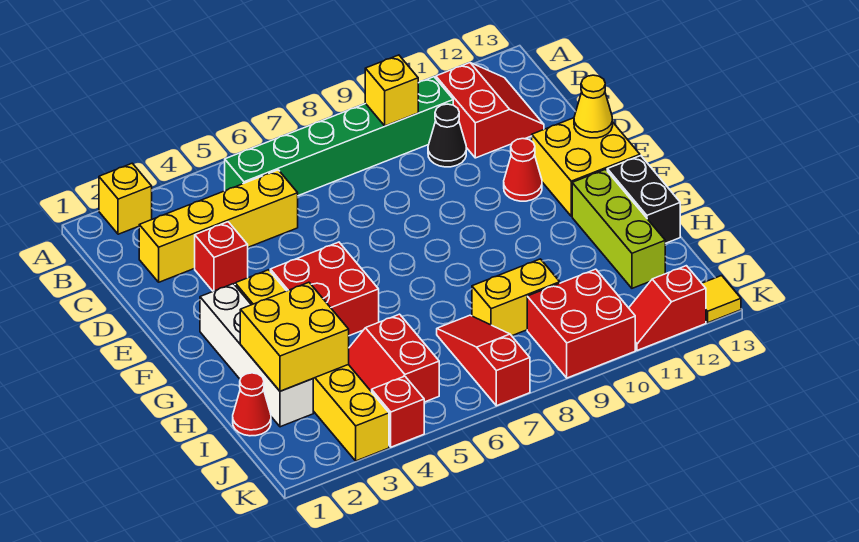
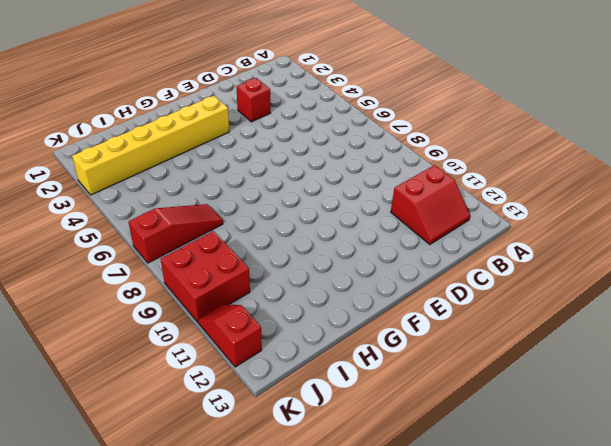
none -> yellow brick A2 level 1
none -> green brick B5:B10 level 1
none -> yellow brick C2:C5 level 1

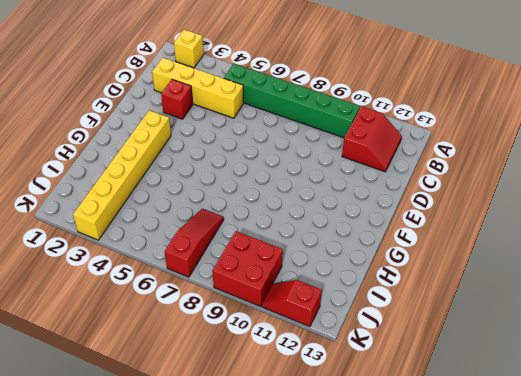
none -> black cone C10 level 1
none -> red cone E11 level 1
none -> yellow brick E12:F13 level 1

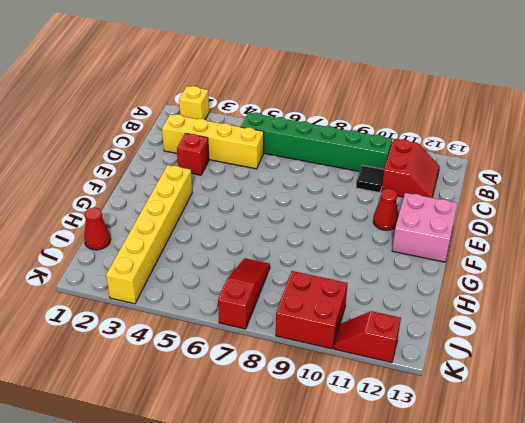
black tile C10 level 1 -> black cone C10 level 1
pink brick E12:F13 level 1 -> yellow brick E12:F13 level 1
none -> white brick F2:I2 level 1
none -> red brick F4:G5 level 1
none -> lime brick G12:I12 level 1

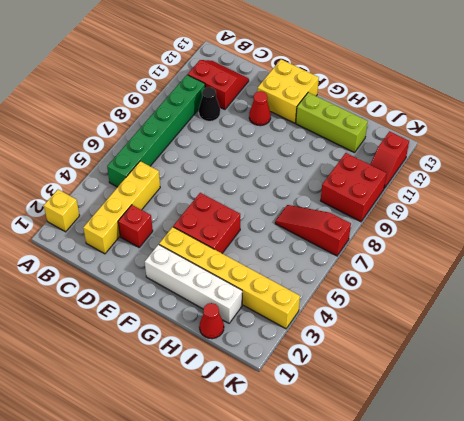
none -> black brick G13:H13 level 1
none -> red slope I4:J5 level 1 top 5
none -> yellow brick I8:I9 level 1

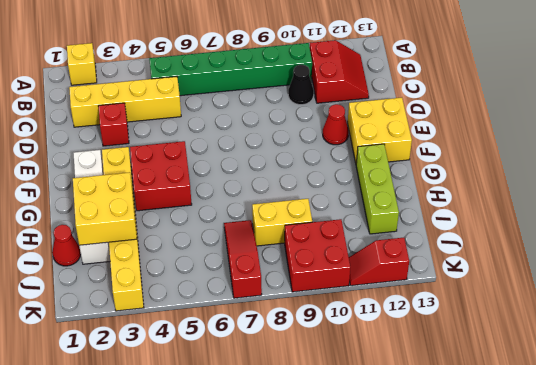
none -> black brick G13:H13 level 1
none -> red slope I4:J5 level 1 top 5
none -> red brick K4 level 1

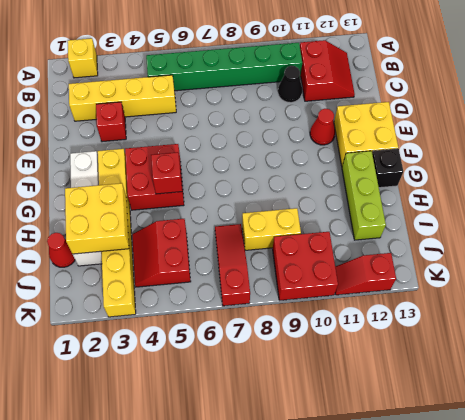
red brick G5 level 2 -> red brick K4 level 1
black brick G13 level 1 -> black brick G13:H13 level 1
none -> yellow tile K13 level 1
none -> yellow brick B9 level 2
none -> yellow cone E13 level 2

